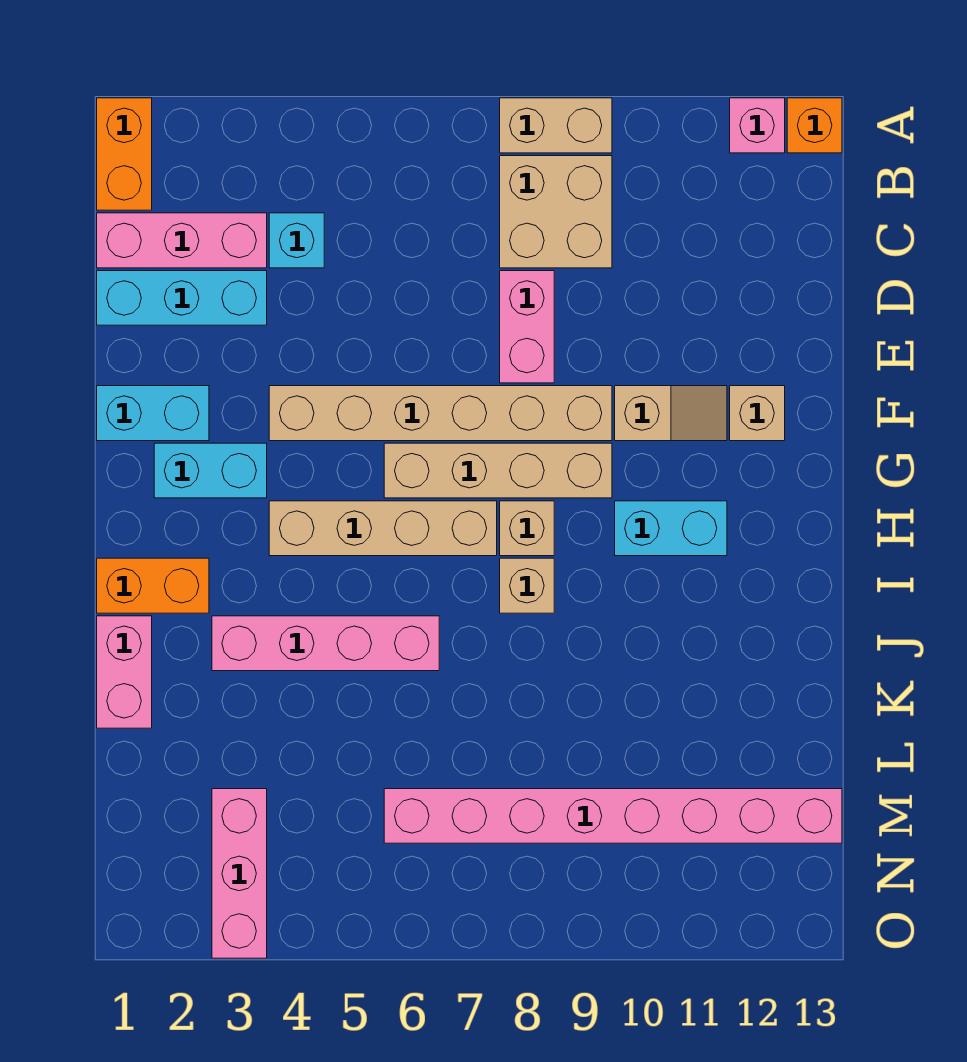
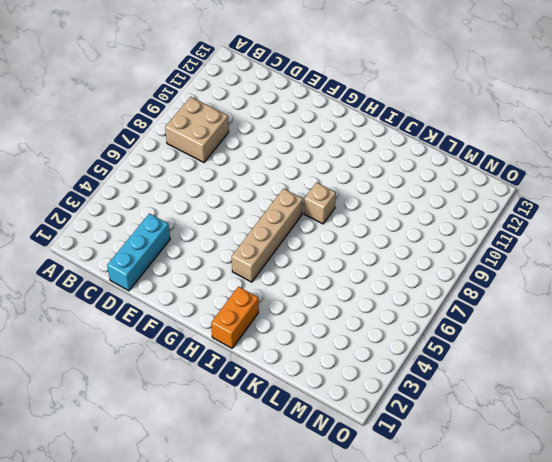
none -> orange brick A1:B1 level 1
none -> tan brick A8:A9 level 1
none -> pink brick A12 level 1

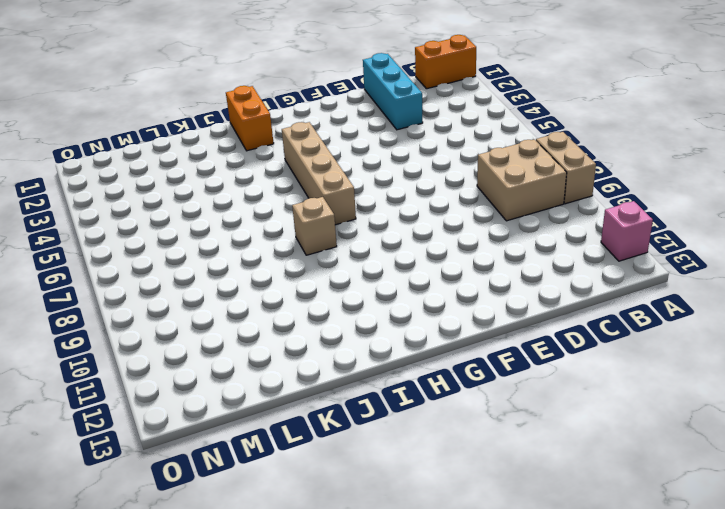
none -> orange brick A13 level 1
none -> pink brick C1:C3 level 1
none -> cyan brick C4 level 1

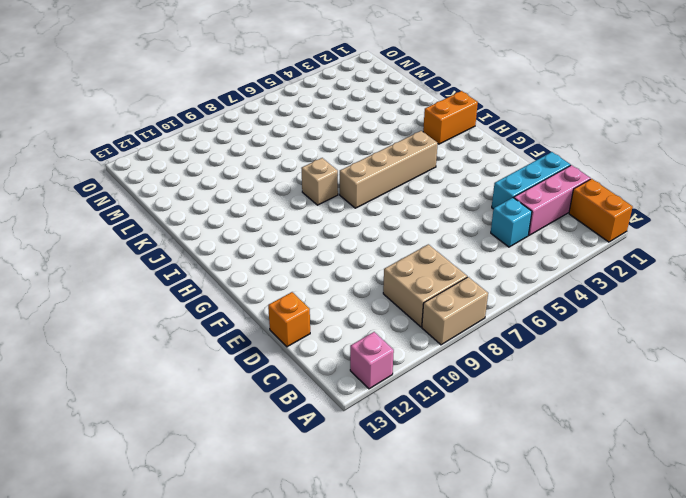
orange brick D13 level 1 -> orange brick A13 level 1
none -> pink brick D8:E8 level 1
none -> cyan brick F1:F2 level 1
none -> tan brick F4:F9 level 1

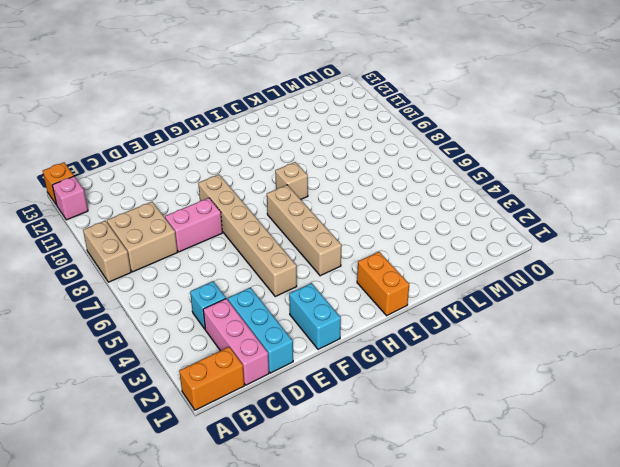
none -> tan slope F10:F11 level 1 top 10
none -> tan brick F12 level 1
none -> cyan brick G2:G3 level 1

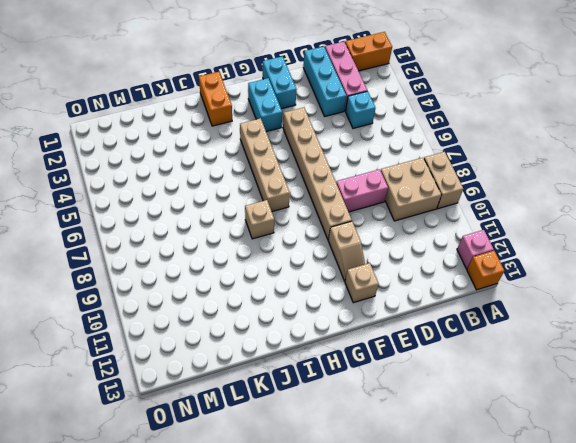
none -> tan brick G6:G9 level 1
none -> tan brick H8 level 1
none -> cyan brick H10:H11 level 1

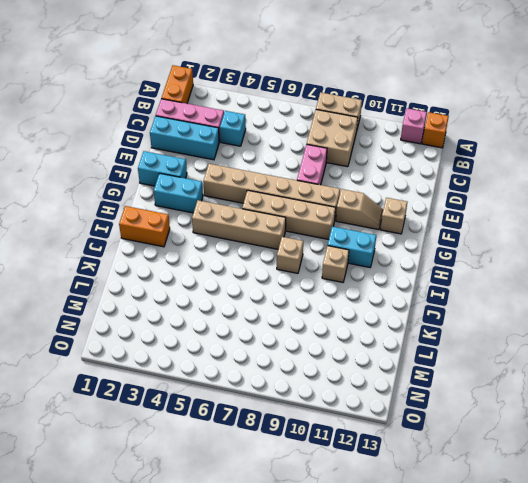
tan brick I10 level 1 -> tan brick H8 level 1
none -> pink brick J1:K1 level 1
none -> pink brick J3:J6 level 1
none -> pink brick M3:O3 level 1

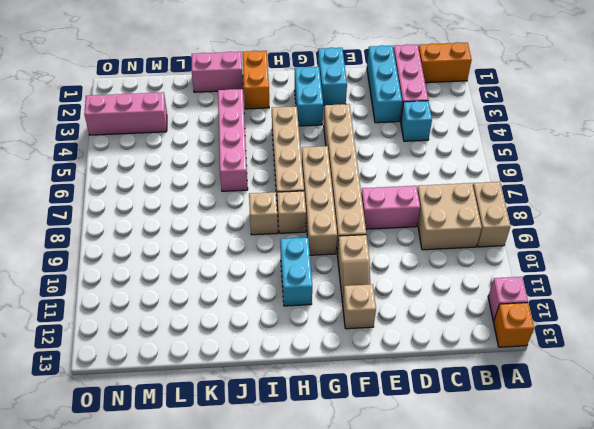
none -> pink brick M6:M13 level 1

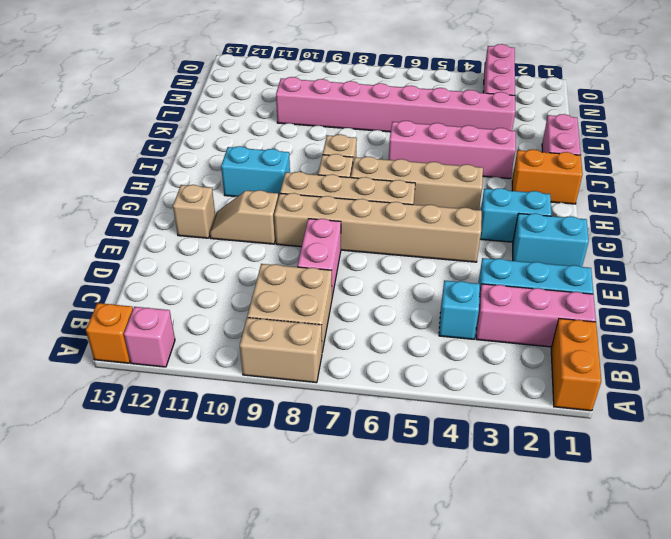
pink brick L3:L10 level 1 -> pink brick M6:M13 level 1

